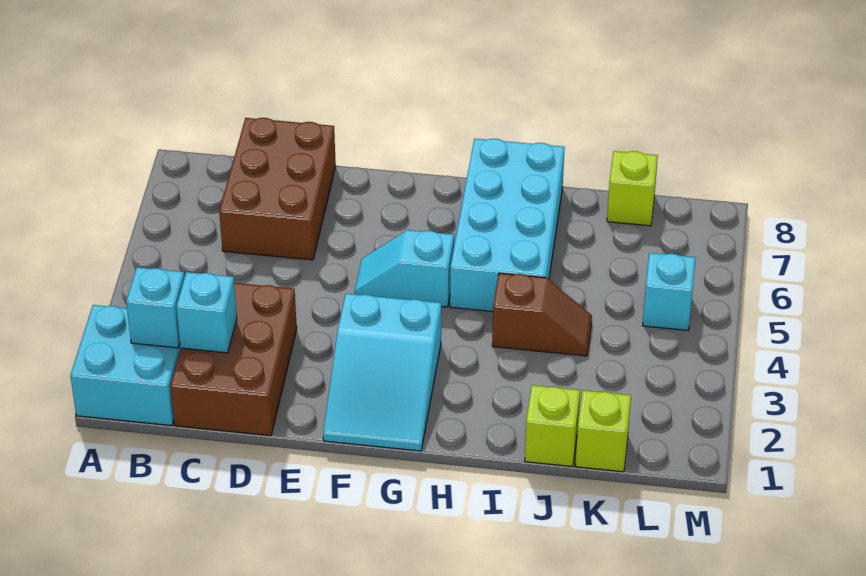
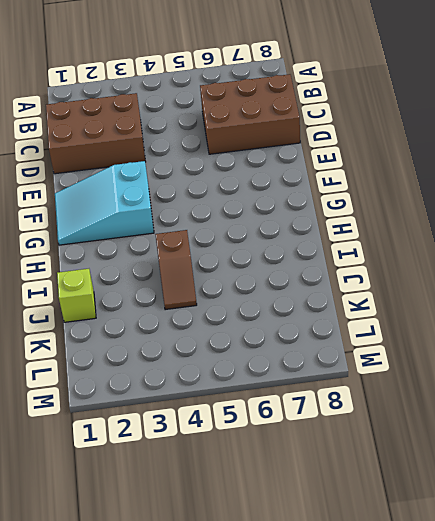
none -> cyan brick A1:B2 level 1
none -> cyan slope F5:G5 level 1 top G
none -> cyan brick H5:I8 level 1

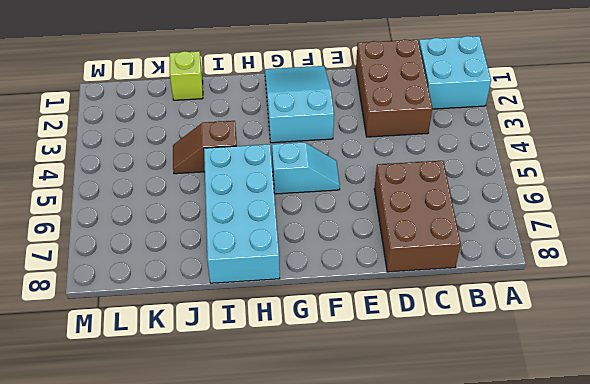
none -> lime brick K1 level 1
none -> lime brick K8 level 1
none -> cyan brick L5 level 1

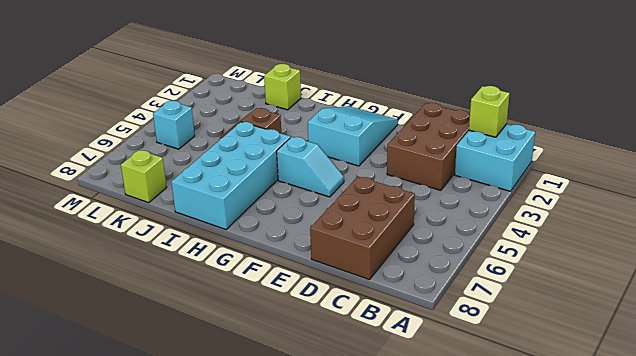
lime brick B1 level 2 -> lime brick K1 level 1
none -> cyan brick B2 level 2
none -> cyan brick C2 level 2

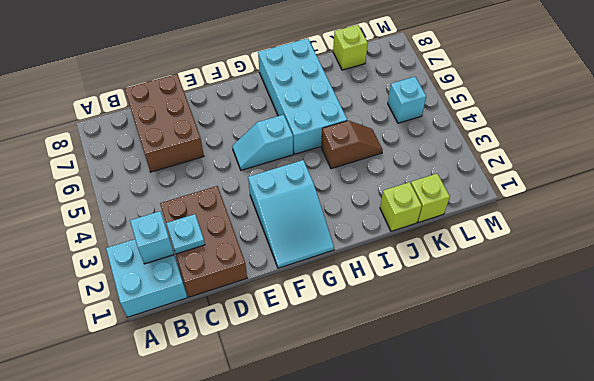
cyan plate C2 level 2 -> cyan brick C2 level 2

